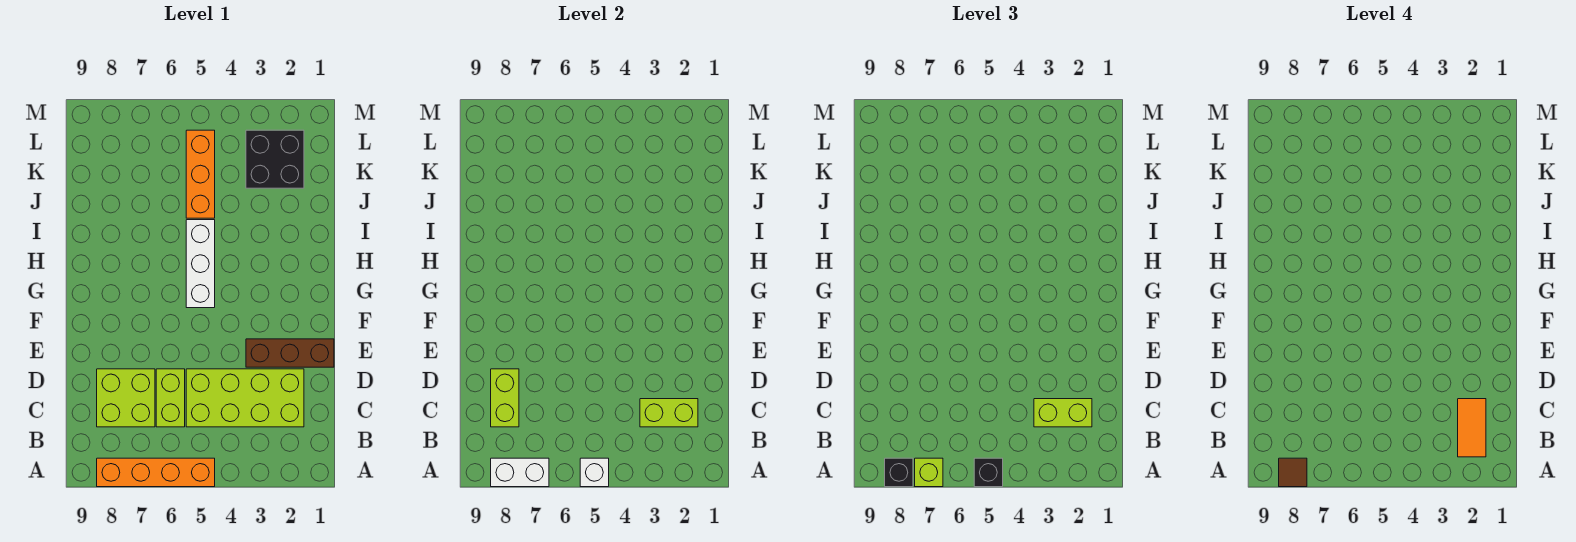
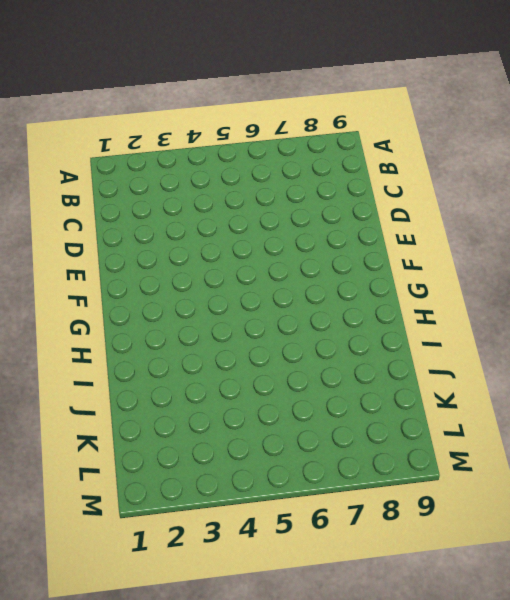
none -> orange brick A5:A8 level 1
none -> lime brick C2:D5 level 1
none -> lime brick C6:D6 level 1

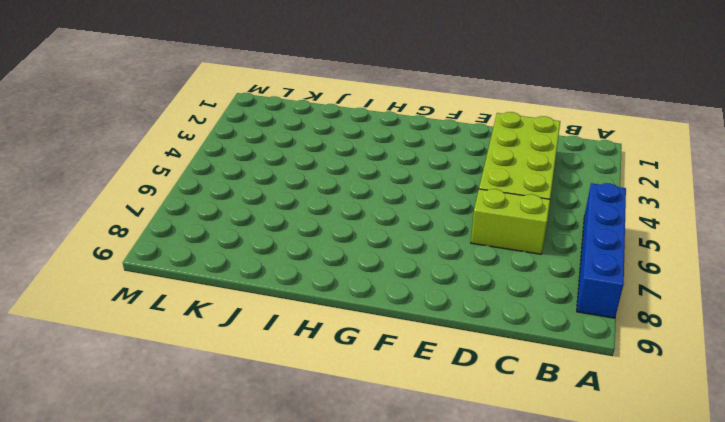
blue brick A5:A8 level 1 -> orange brick A5:A8 level 1
none -> lime brick C7:D8 level 1
none -> brown brick E1:E3 level 1
none -> white brick G5:I5 level 1

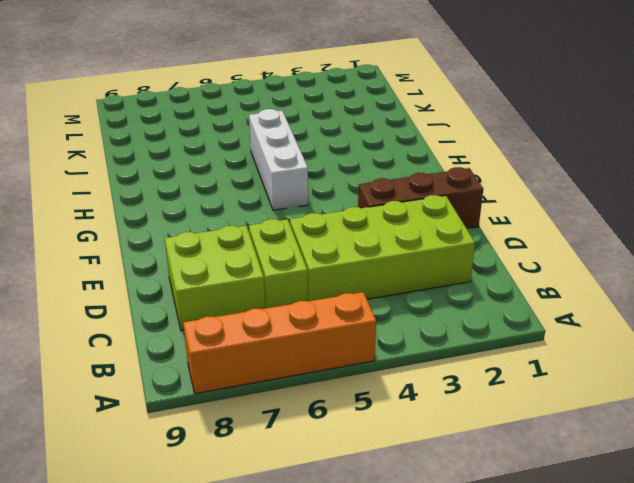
none -> orange brick J5:L5 level 1
none -> black brick K2:L3 level 1
none -> white brick A5 level 2

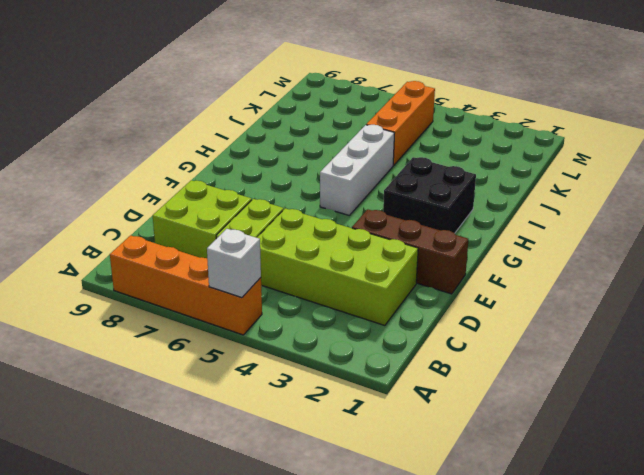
black brick G2:H3 level 1 -> black brick K2:L3 level 1
none -> white brick A7:A8 level 2
none -> lime brick C2:C3 level 2
none -> lime brick C8:D8 level 2

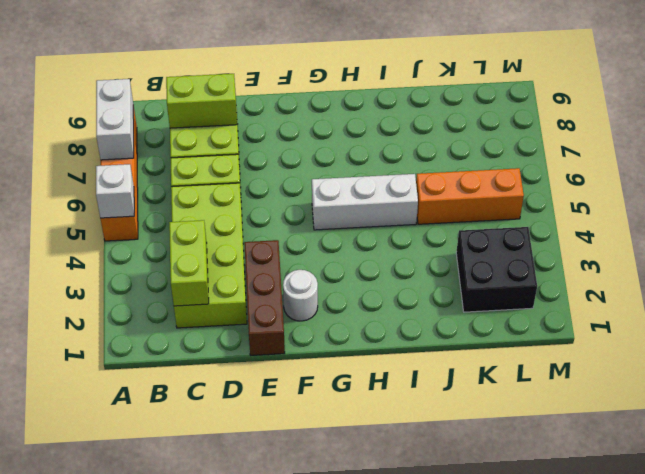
white round brick F2 level 1 -> none
none -> black brick A5 level 3
none -> lime brick A7 level 3
none -> black brick A8 level 3

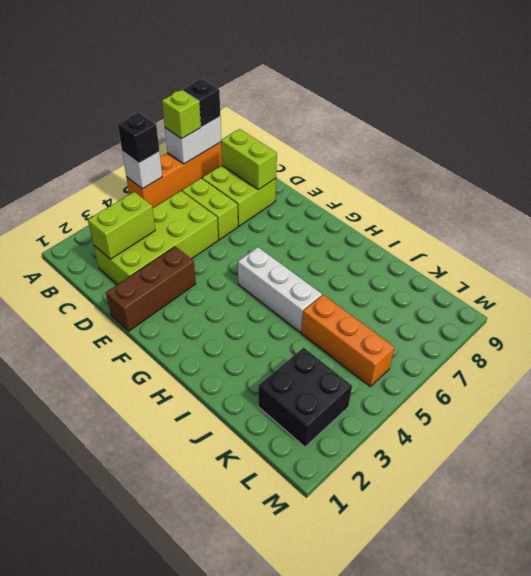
none -> lime brick C2:C3 level 3
none -> brown tile A8 level 4
none -> orange tile B2:C2 level 4

